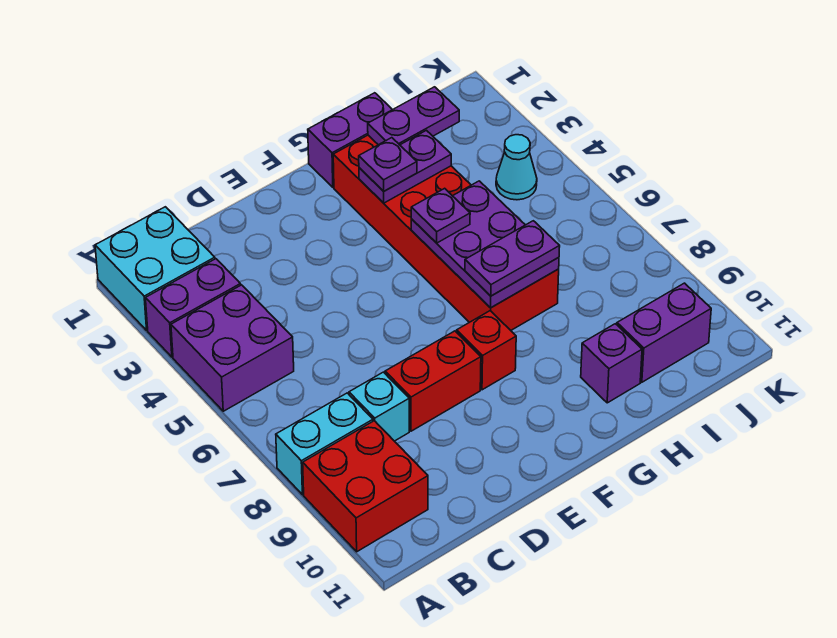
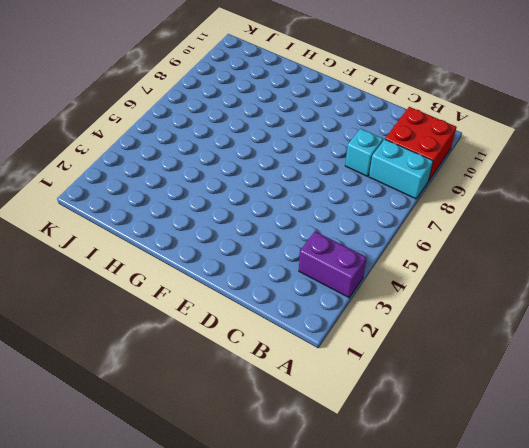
none -> cyan brick A1:B2 level 1
none -> purple brick A4:B5 level 1
none -> red brick D8:E8 level 1

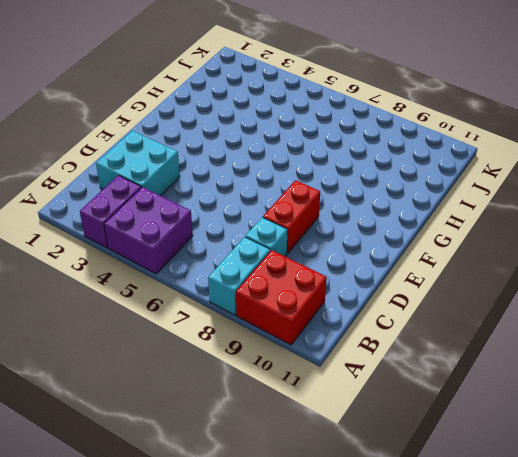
cyan brick C2:D3 level 1 -> cyan brick A1:B2 level 1
none -> red brick F8 level 1
none -> purple brick G1:H1 level 1
none -> red brick G2:H7 level 1

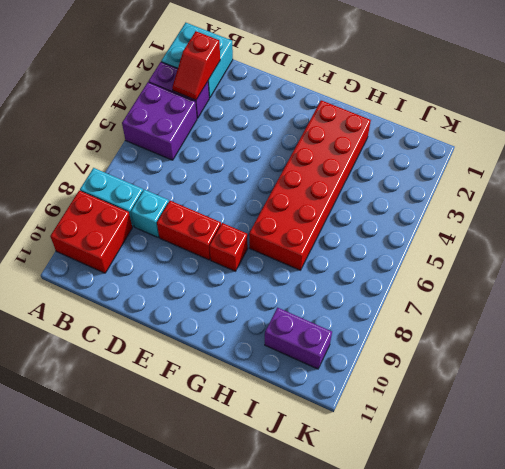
red slope B2:B3 level 2 top 2 -> none
none -> purple brick G1:H1 level 1
none -> purple brick H10 level 1
none -> cyan cone J4 level 1

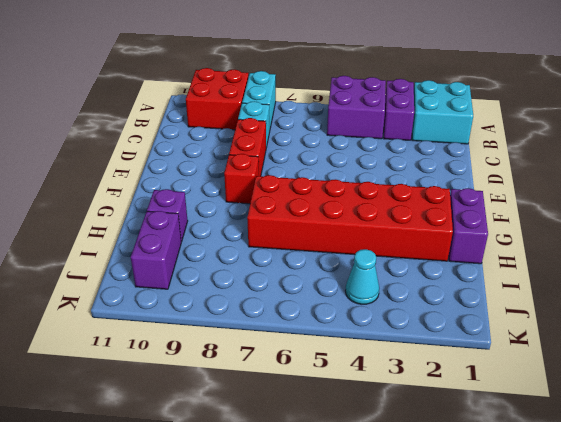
none -> purple plate G3:H3 level 2
none -> purple plate G5:H7 level 2
none -> purple plate H2:I2 level 2

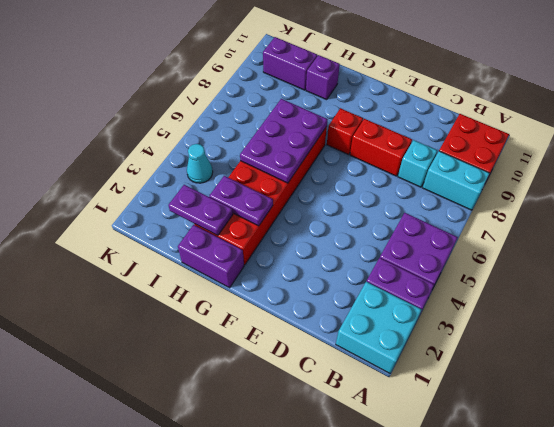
none -> purple plate G3 level 3
none -> purple plate G5 level 3
none -> purple plate G7:H7 level 3

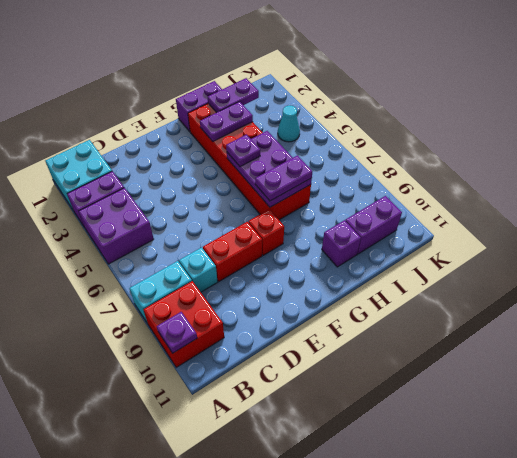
purple plate A10 level 2 -> purple plate G3 level 3

